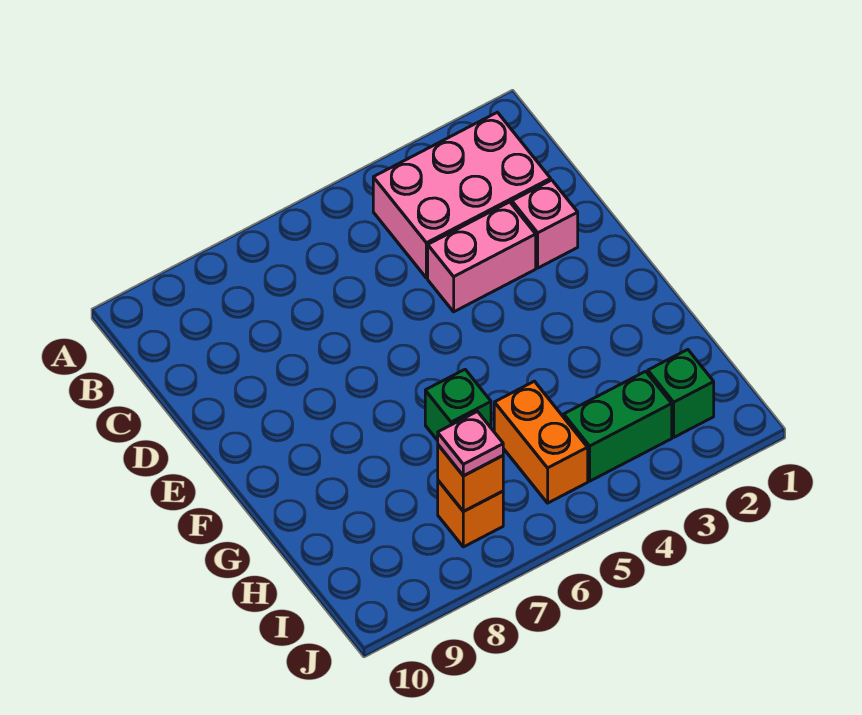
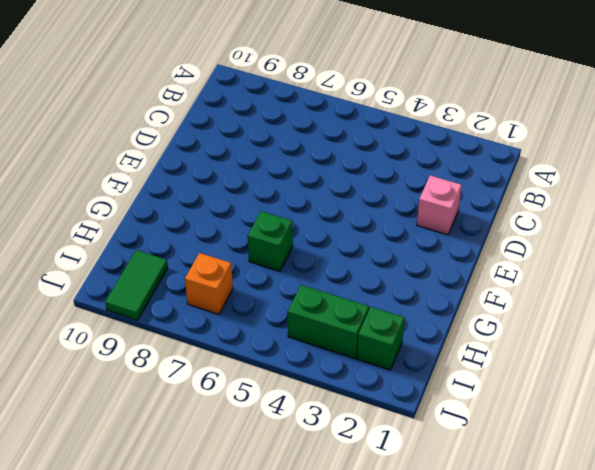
green tile I9:J9 level 1 -> none
none -> pink brick B2:C4 level 1
none -> pink brick D3:D4 level 1

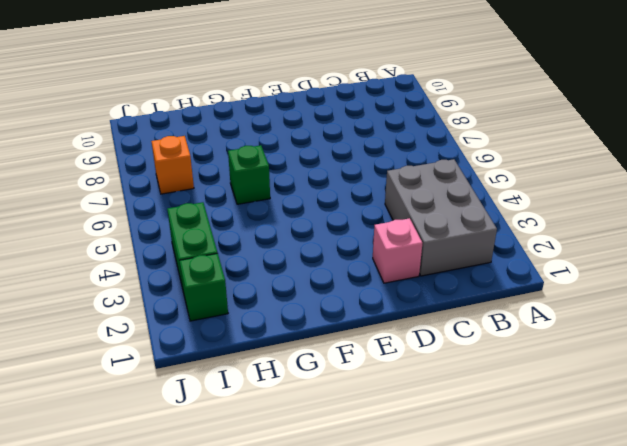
grey brick B2:C4 level 1 -> pink brick B2:C4 level 1
none -> pink brick D3:D4 level 1
none -> orange brick H5:I5 level 1

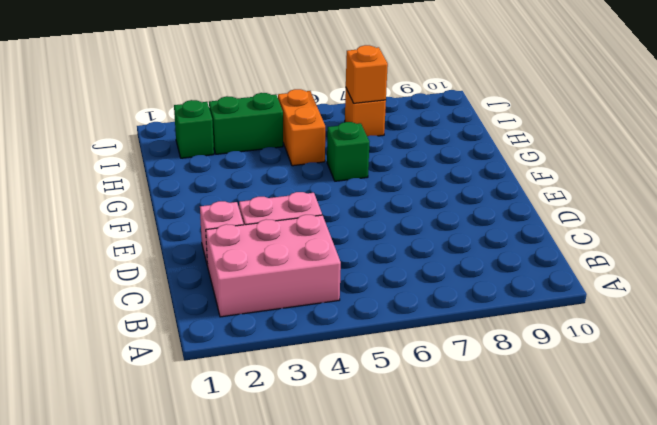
none -> pink plate I7 level 3

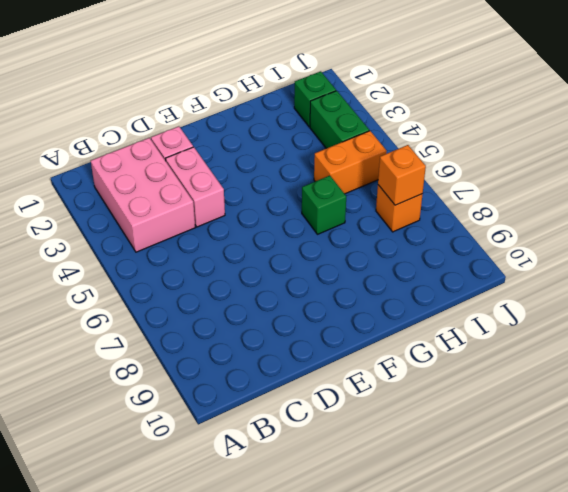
none -> pink plate I7 level 3

